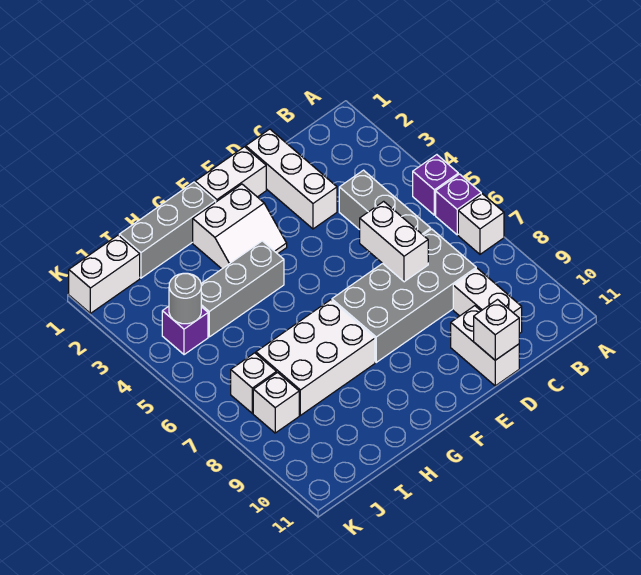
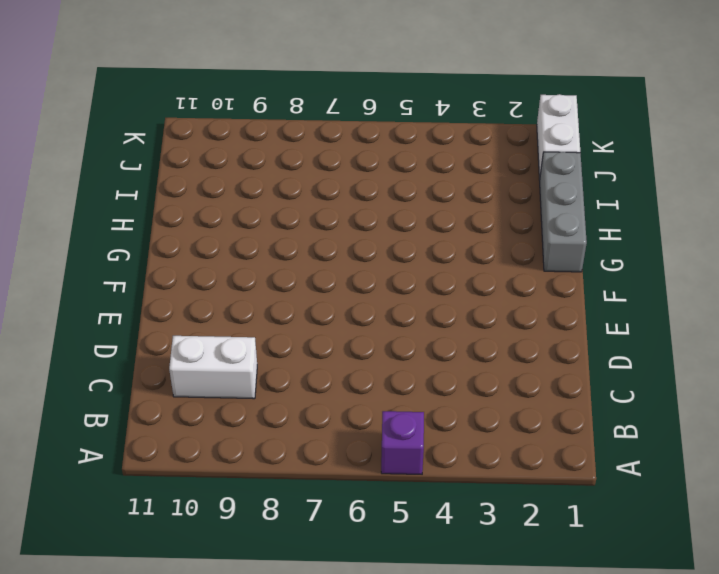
none -> purple brick A6 level 1
none -> white brick A7 level 1
none -> grey brick C4:C6 level 1

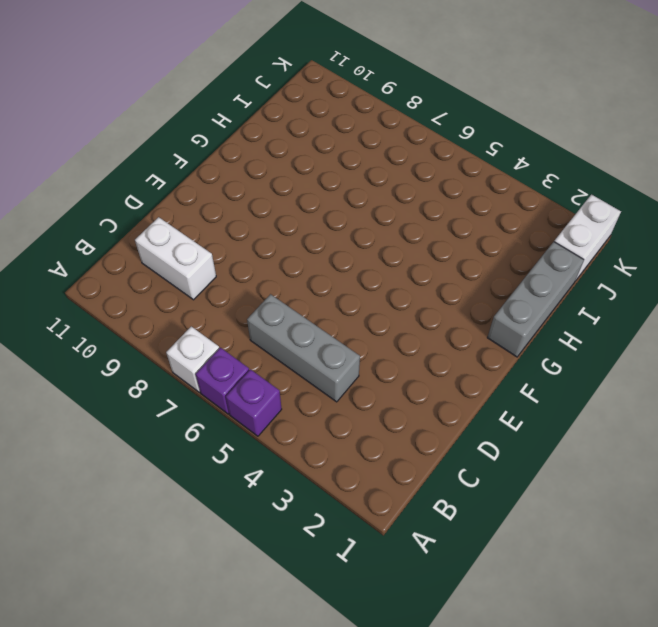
none -> grey brick C7:F8 level 1
none -> white brick D1:D3 level 1
none -> white brick D10:D11 level 1

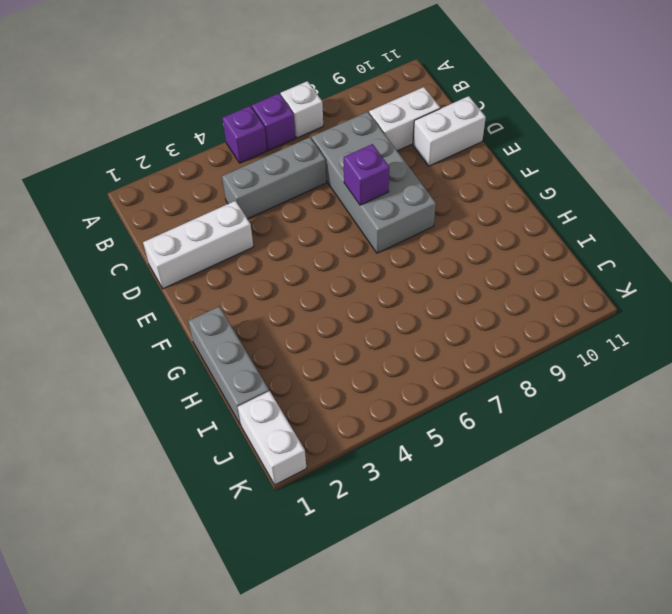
purple brick E7 level 2 -> purple brick J4 level 1
none -> white brick E1:F1 level 1
none -> white slope F2:G3 level 1 top 2
none -> grey brick G4:I4 level 1

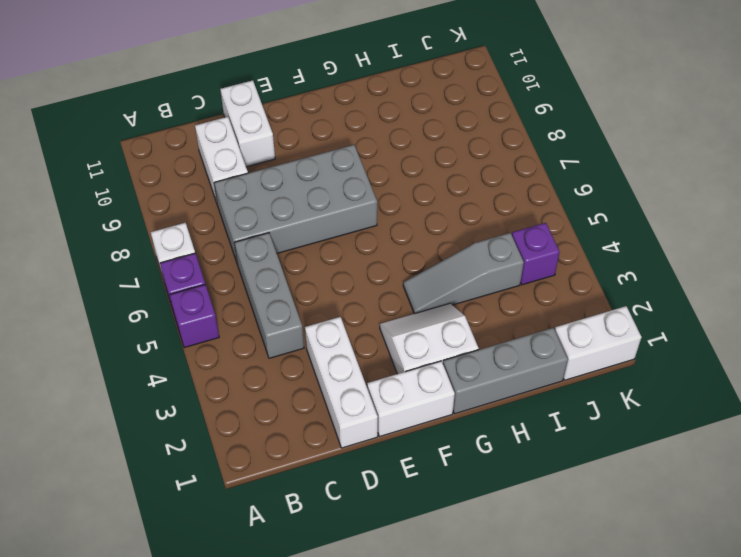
grey slope G4:I4 level 1 top I -> grey brick G4:I4 level 1
none -> white brick G7:I8 level 1
none -> white brick J7 level 1
none -> white brick J8 level 1

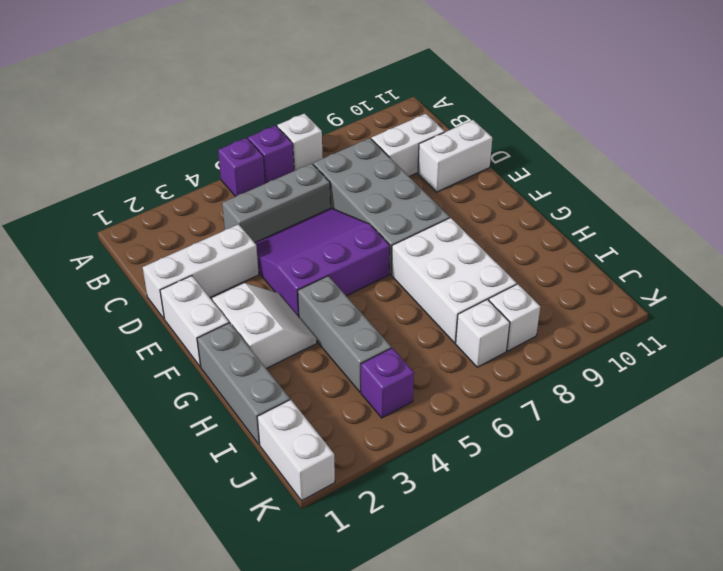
purple slope D4:F6 level 1 top F -> none
none -> white brick D6:D7 level 2
none -> white brick D11 level 2
none -> grey round brick J4 level 2

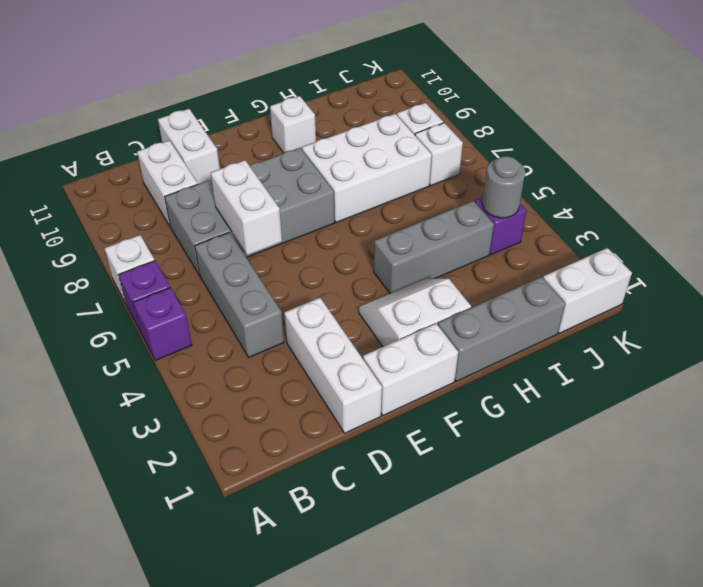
white brick G10 level 1 -> white brick D11 level 2

